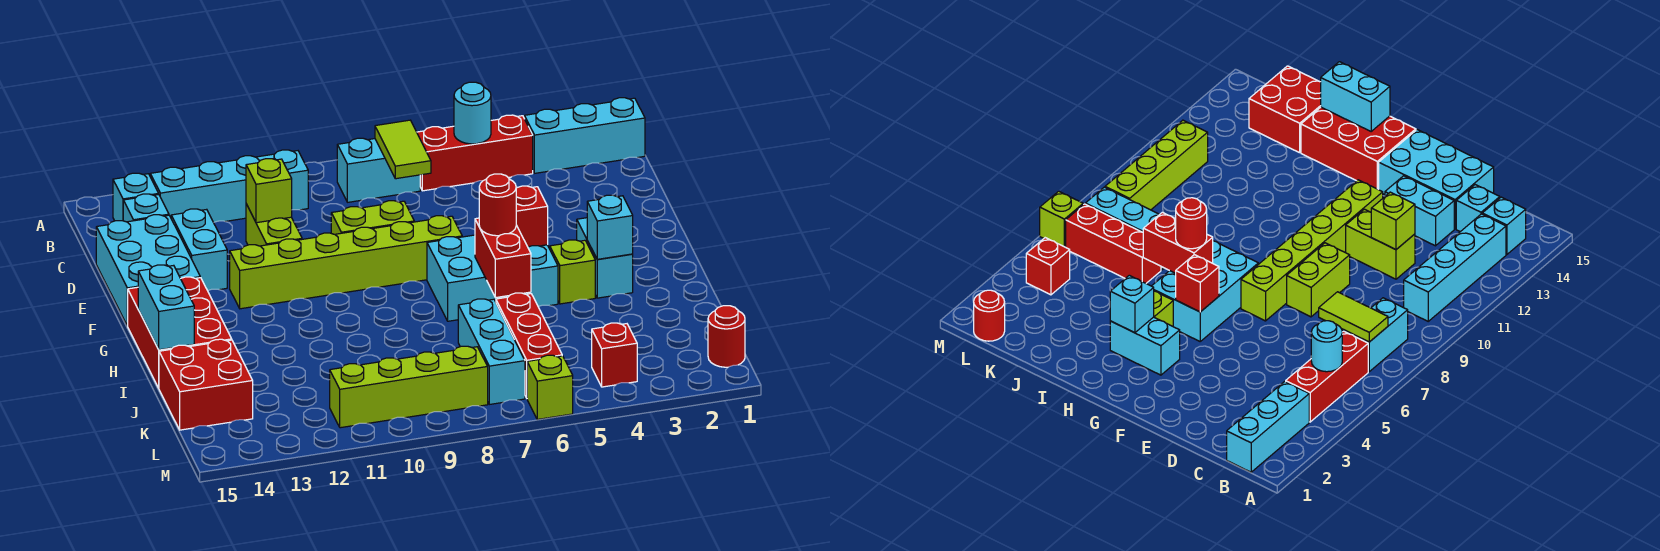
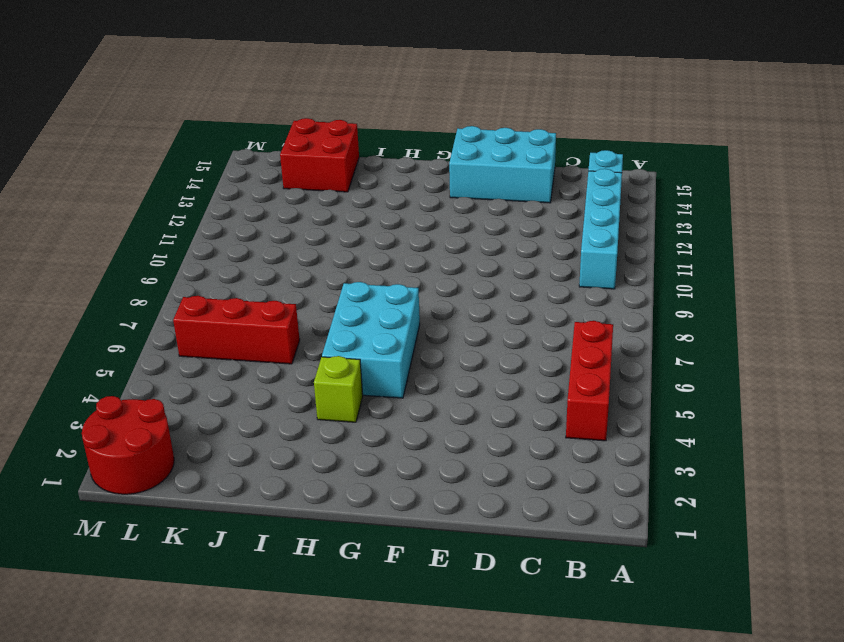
red round brick L1:M2 level 1 -> red round brick L1 level 1
none -> cyan brick B1:B3 level 1
none -> cyan brick B7:B8 level 1
none -> cyan brick C14 level 1
none -> lime brick D11:E11 level 1

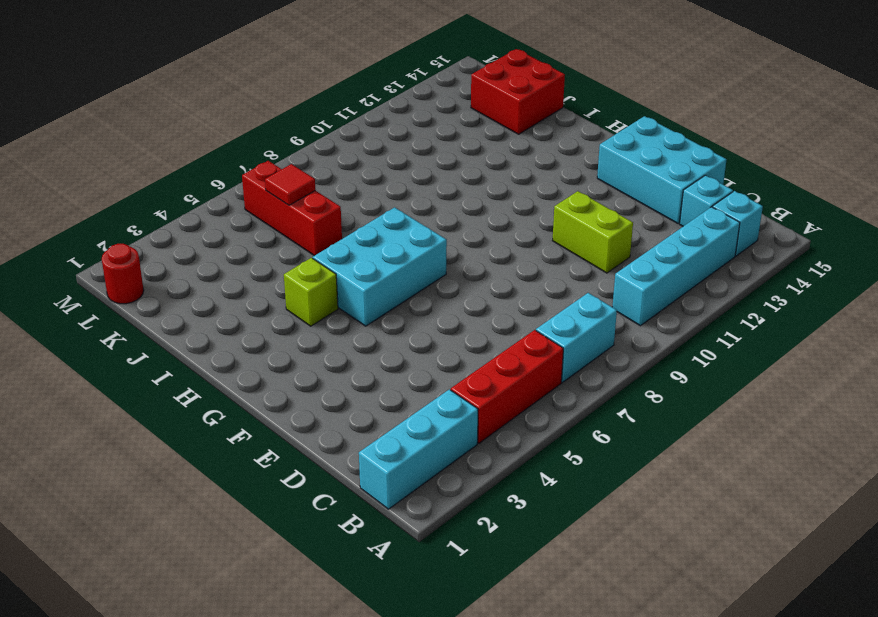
red tile K6 level 2 -> none
none -> cyan brick D13:E13 level 1
none -> lime brick E8:E9 level 1
none -> lime brick F7:F12 level 1
none -> cyan brick G3:H3 level 1

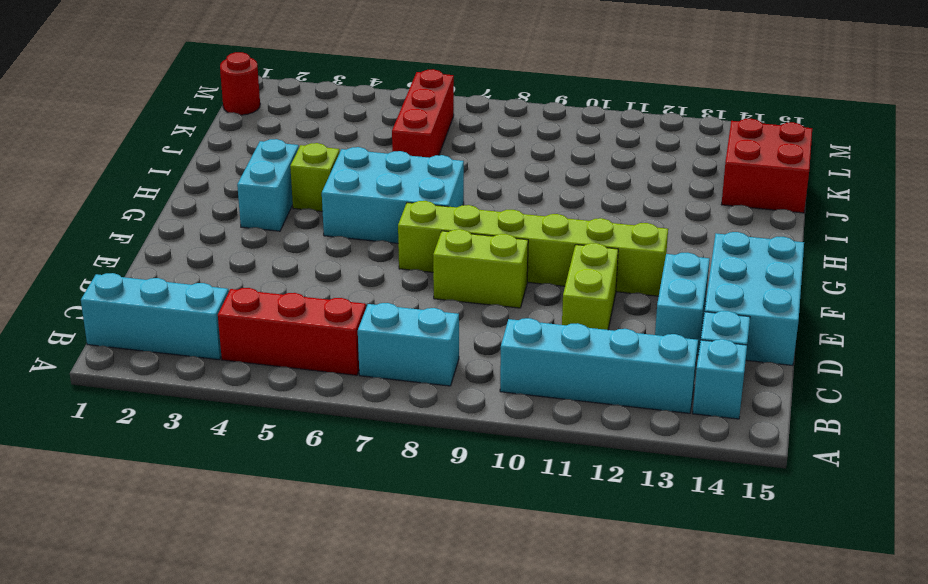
none -> red brick G14:I15 level 1
none -> cyan brick J7:L7 level 1
none -> red brick L4 level 1
none -> lime brick L8:L11 level 1

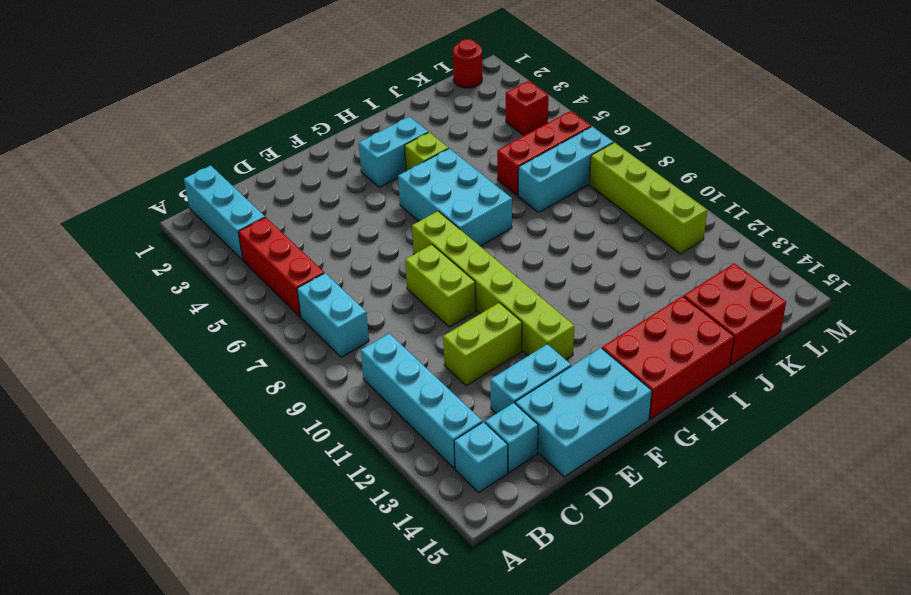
none -> lime brick M6 level 1
none -> cyan round brick B5 level 2
none -> lime tile B7:C7 level 2
none -> lime brick D11 level 2

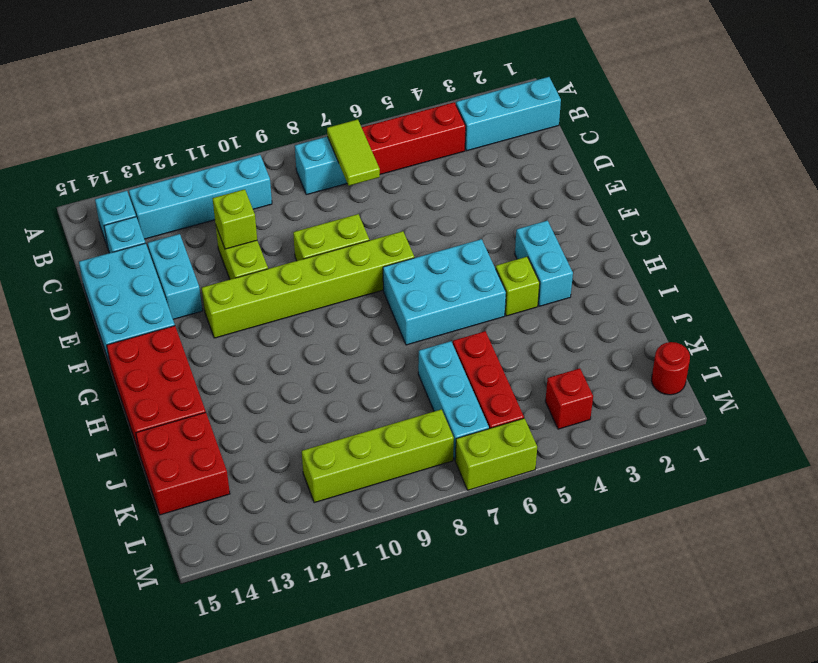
lime brick M6:M7 level 1 -> lime brick M6 level 1
none -> cyan round brick B5 level 2
none -> red brick G5 level 2
none -> cyan brick H3 level 2
none -> red brick H6:I6 level 2

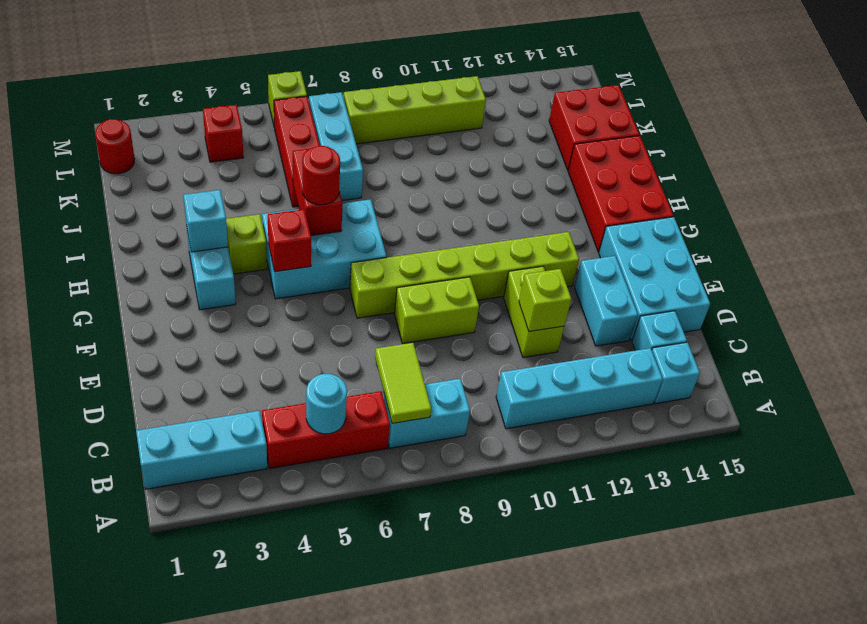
none -> cyan brick H15:I15 level 2

